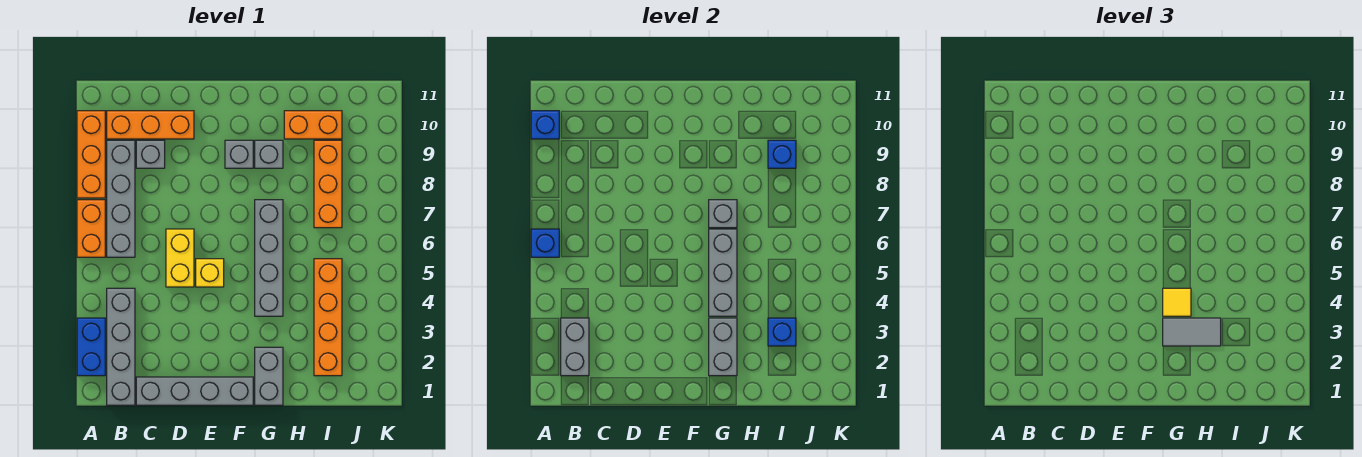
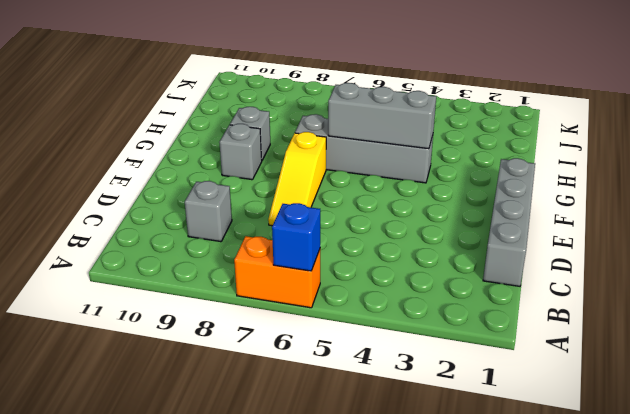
yellow slope D7:F7 level 1 top F -> none
none -> blue brick A2:A3 level 1
none -> orange brick A8:A10 level 1
none -> grey brick B1:B4 level 1

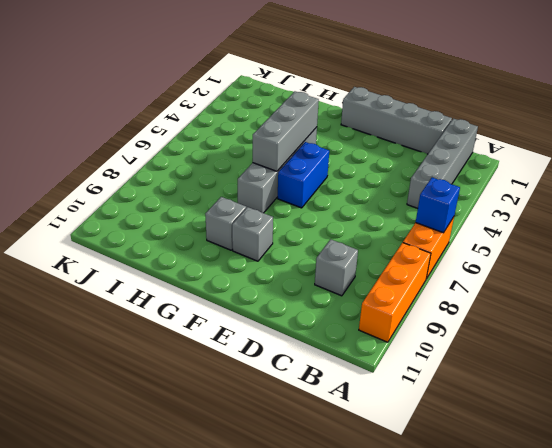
blue brick F5:F6 level 1 -> blue brick A2:A3 level 1
none -> grey brick B6:B9 level 1
none -> orange brick B10:D10 level 1
none -> yellow brick D5:D6 level 1

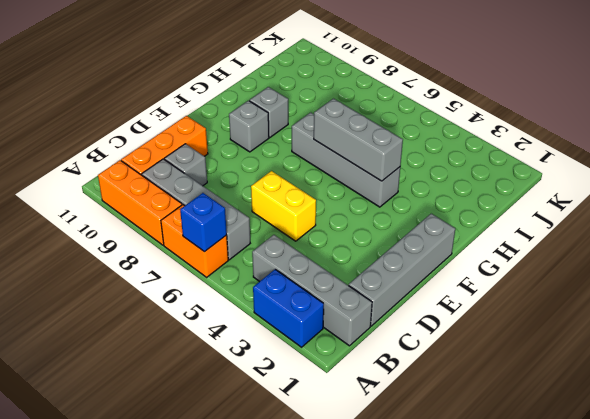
none -> yellow brick E5 level 1
none -> grey brick G1:G2 level 1
none -> orange brick H10:I10 level 1

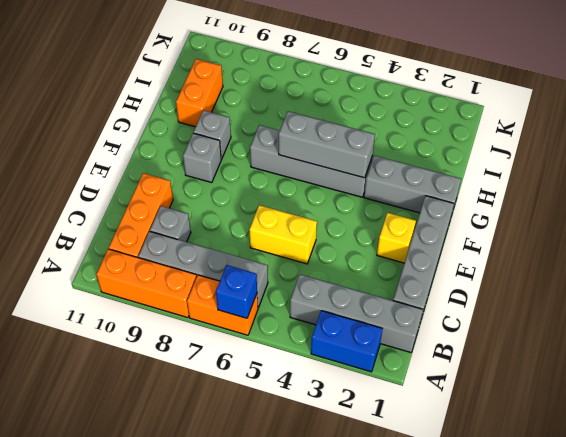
yellow brick E2 level 1 -> yellow brick E5 level 1
grey brick G1:G3 level 1 -> grey brick G1:G2 level 1
none -> orange brick I2:I5 level 1
none -> orange brick I7:I9 level 1
none -> blue brick A10 level 2

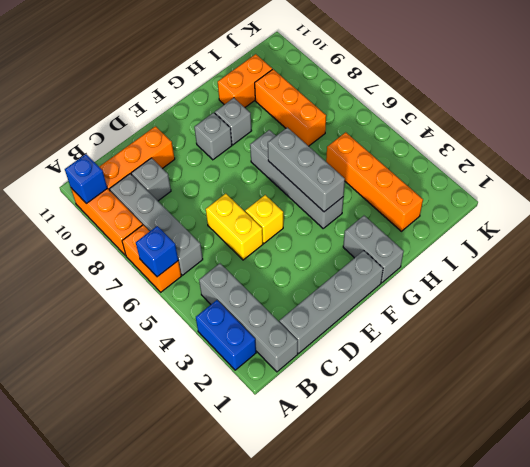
none -> grey brick B2:B3 level 2
none -> grey brick G2:G3 level 2
none -> grey brick G7 level 2

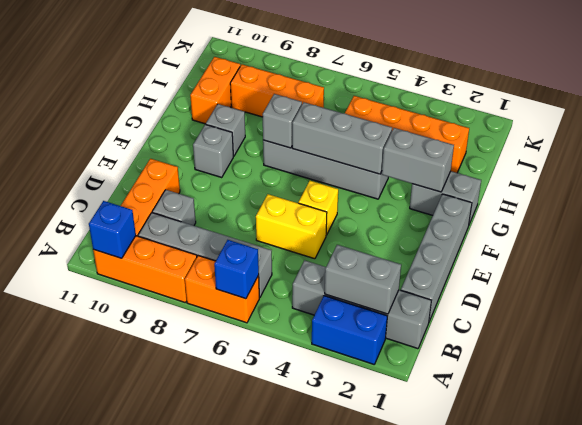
none -> blue brick I3 level 2
none -> blue brick I9 level 2
none -> grey tile G3:H3 level 3

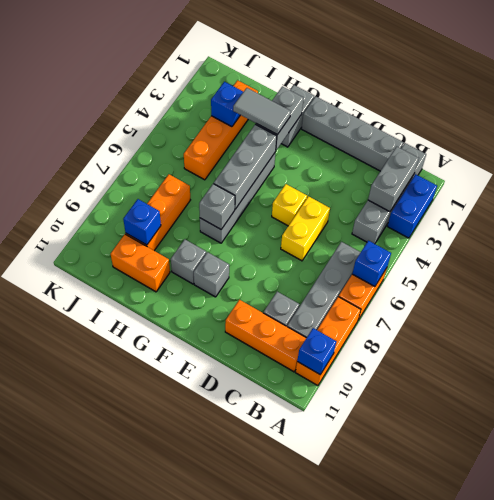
none -> yellow tile G4 level 3

